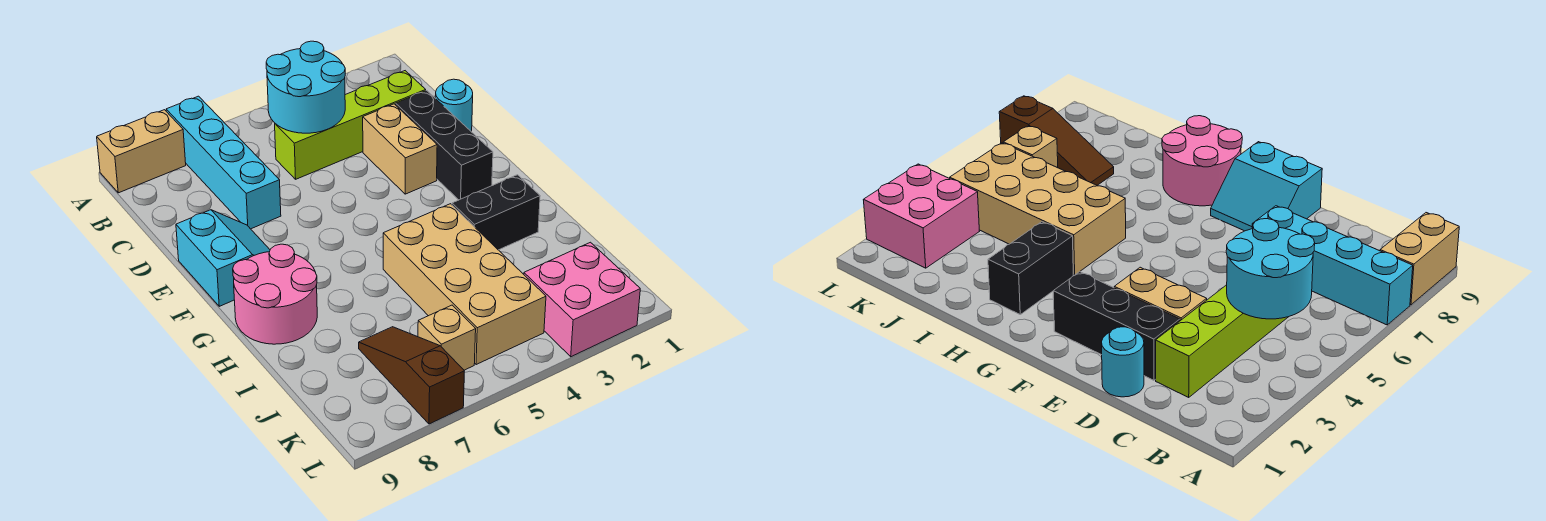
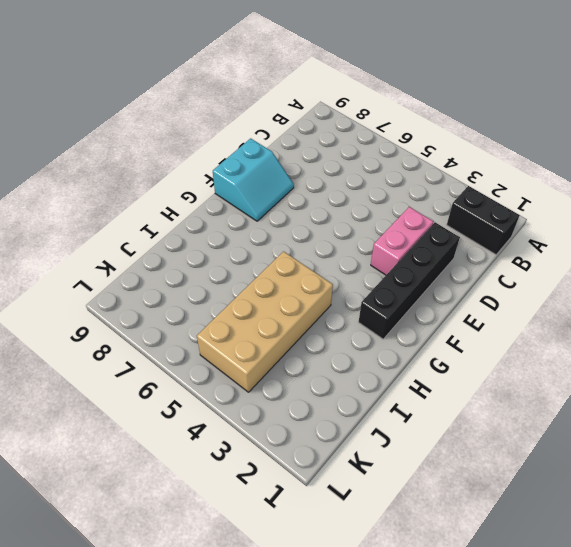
black brick B1:B2 level 1 -> black brick H2:H3 level 1
black brick D2:G2 level 1 -> black brick D2:F2 level 1
pink brick D3:E3 level 1 -> tan brick D3:E3 level 1
none -> cyan brick A7:D7 level 1
none -> tan brick A8:A9 level 1
none -> lime brick C2:C5 level 1

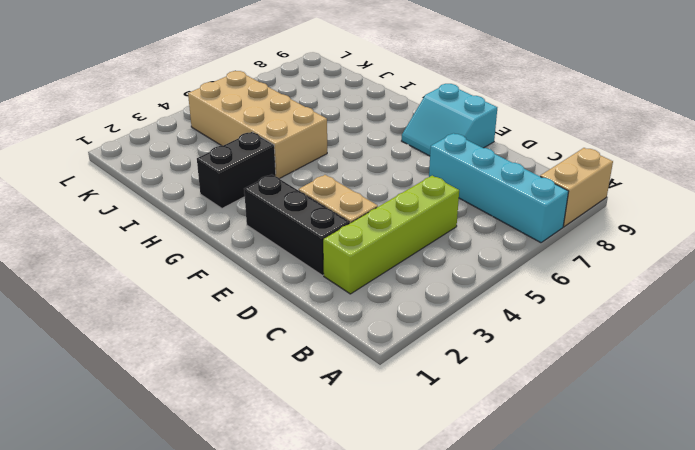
none -> cyan round brick D1 level 1
none -> pink round brick G8:H9 level 1
none -> brown slope J7:L7 level 1 top L

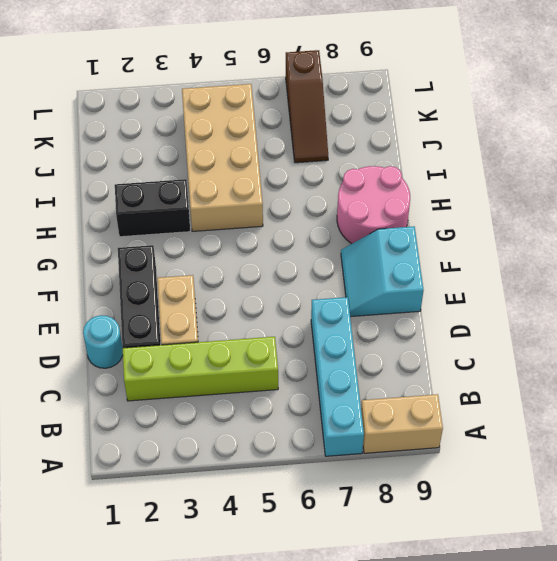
none -> pink brick K2:L3 level 1
none -> tan brick K6 level 1
none -> cyan round brick B4:C5 level 2

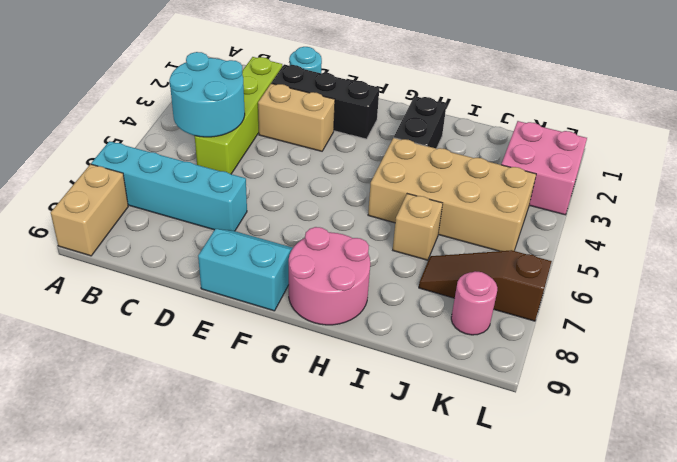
tan brick I6 level 1 -> tan brick K6 level 1
pink round brick K8 level 1 -> none

